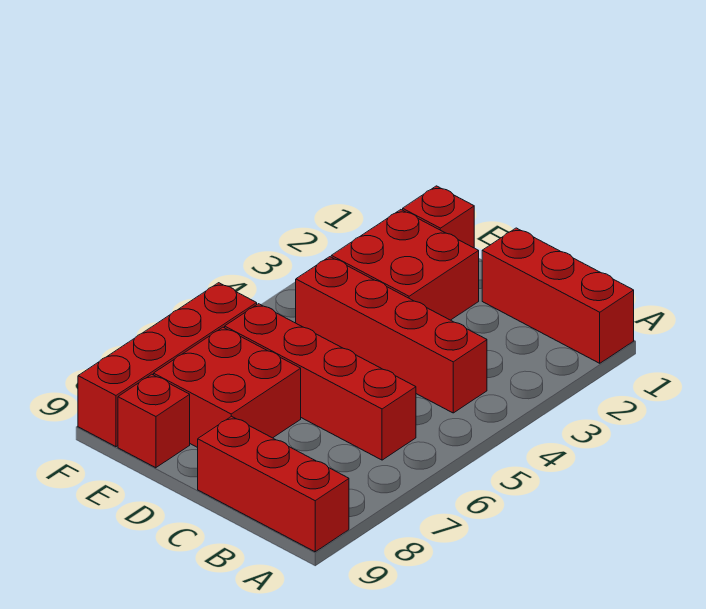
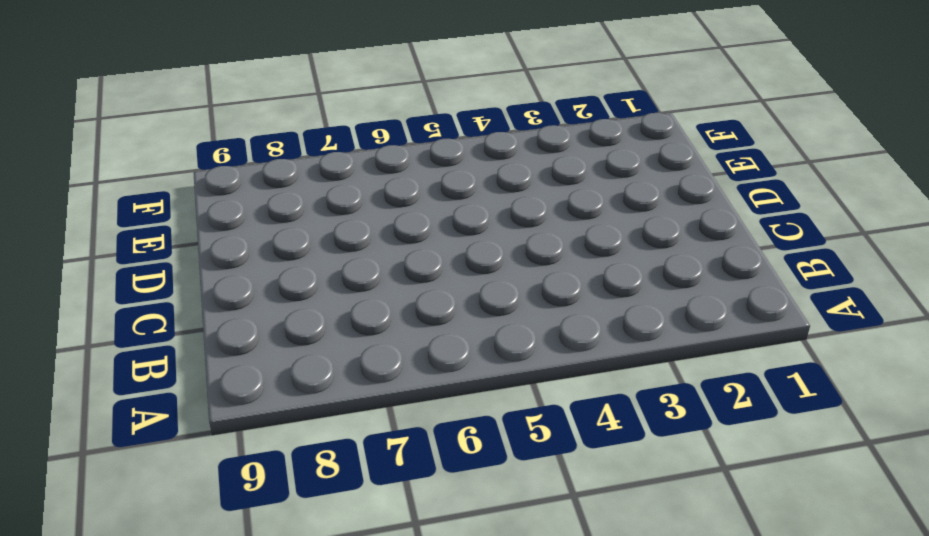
none -> red brick A1:C1 level 1
none -> red brick A9:C9 level 1

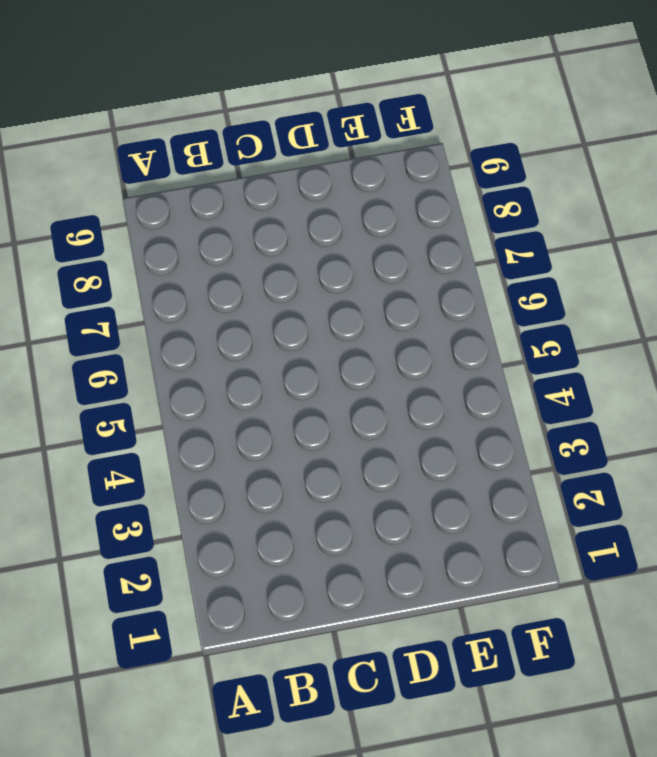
none -> red brick A1:C1 level 1
none -> red brick A9:C9 level 1

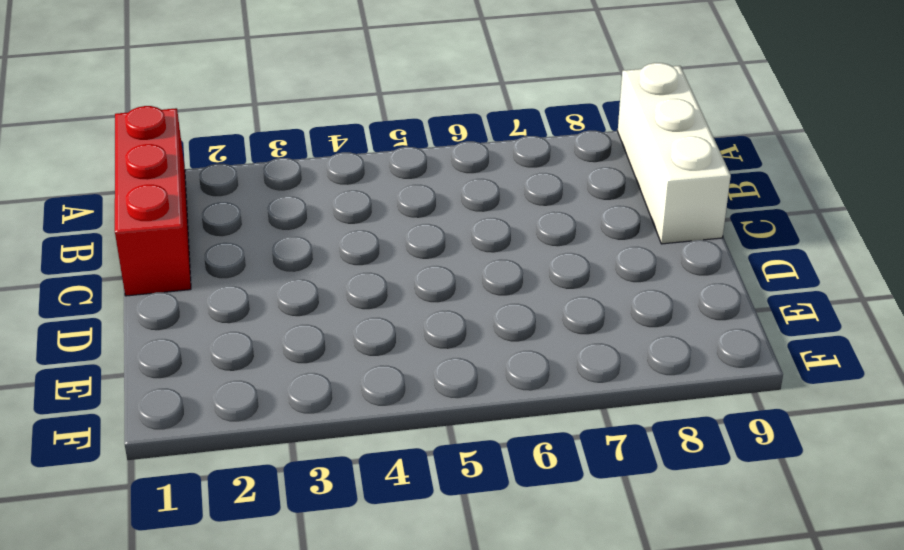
white brick A9:C9 level 1 -> red brick A9:C9 level 1
none -> red brick B4:E4 level 1
none -> red brick B6:E6 level 1

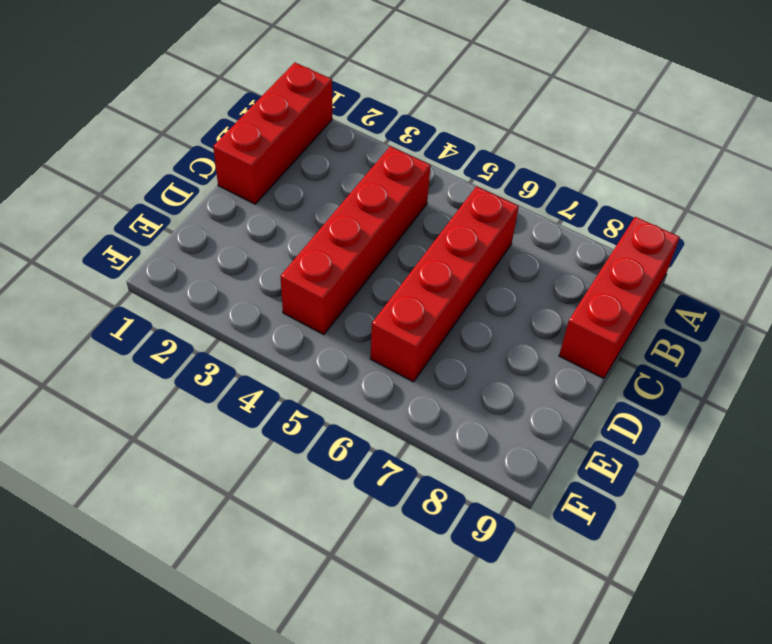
none -> red brick D2:E3 level 1
none -> red brick D7:E8 level 1

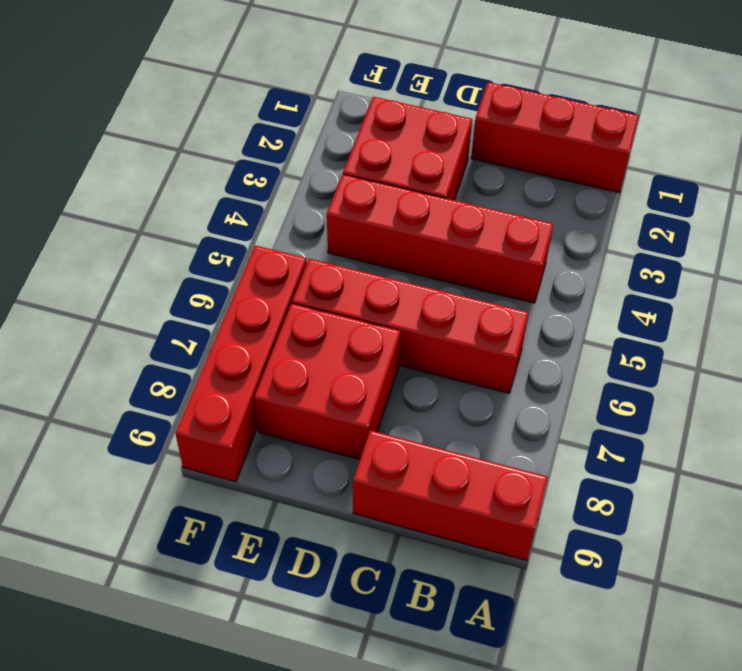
none -> red brick E1 level 1
none -> red brick E9 level 1

